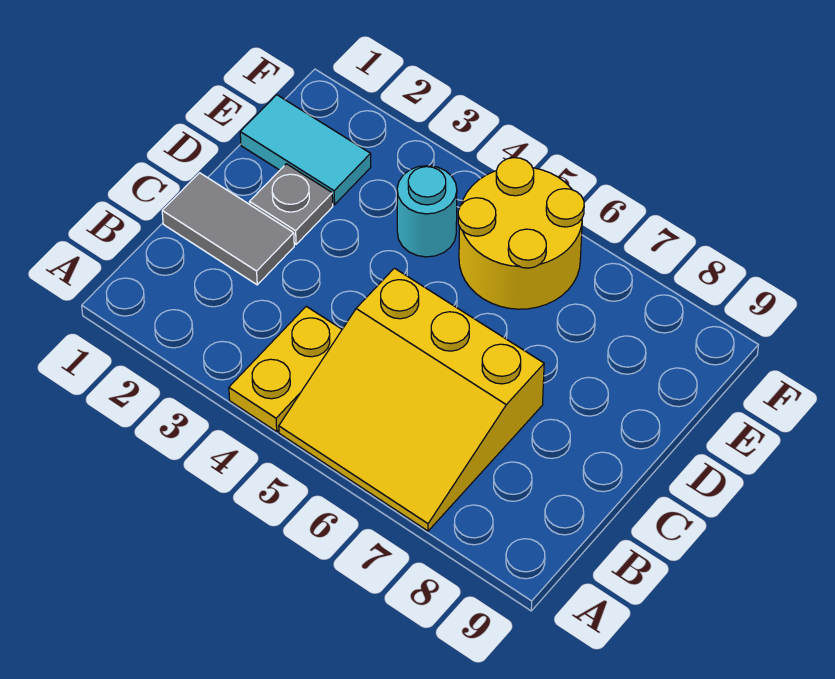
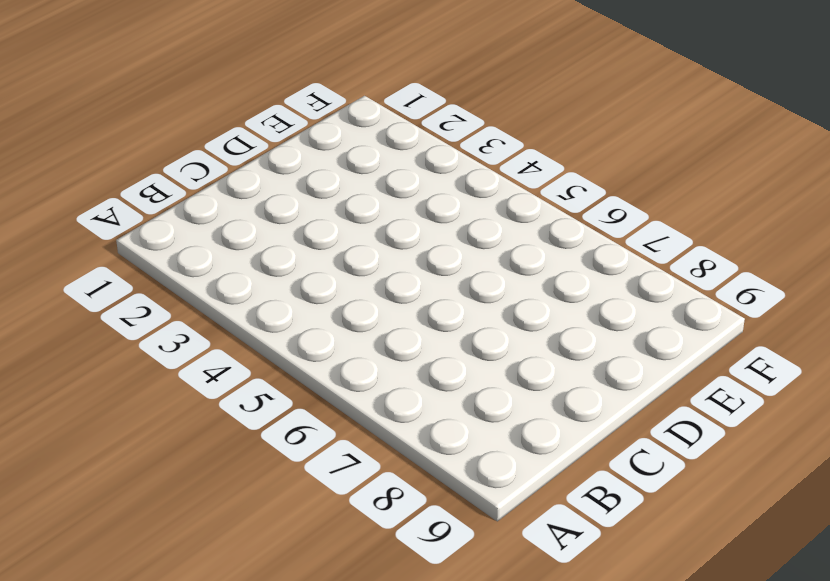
none -> yellow plate A4:B4 level 1
none -> yellow slope A5:C7 level 1 top C

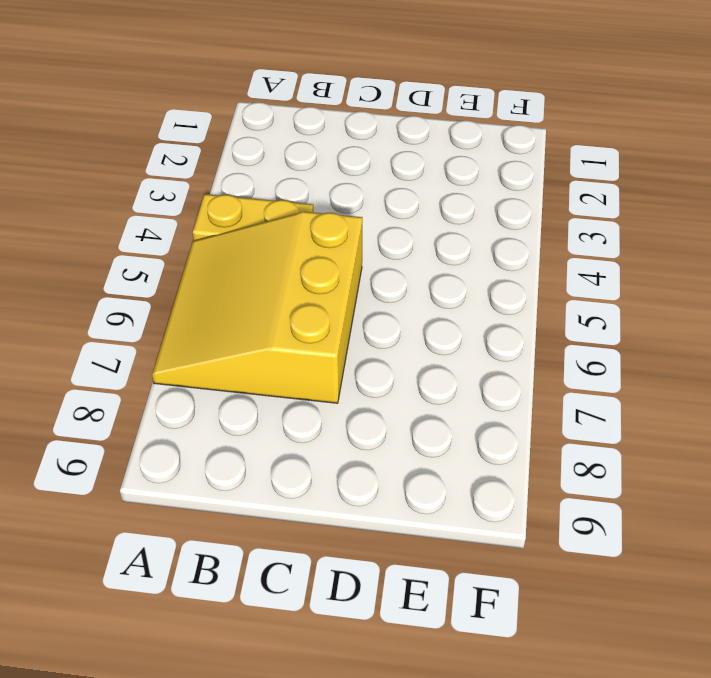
none -> grey tile C1:C2 level 1
none -> grey plate D2 level 1

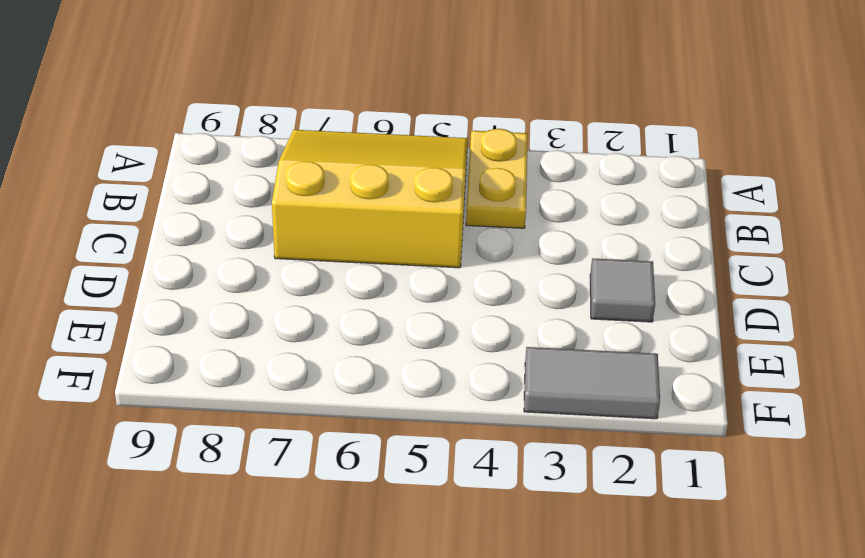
grey tile D2 level 1 -> grey plate D2 level 1
grey tile F2:F3 level 1 -> grey tile C1:C2 level 1
none -> cyan tile E1:E2 level 1
none -> cyan round brick E4 level 1

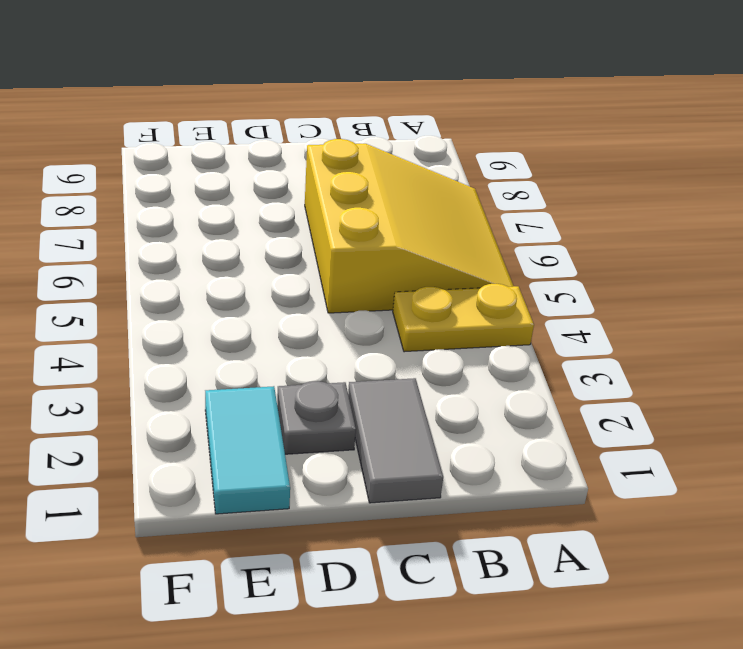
none -> cyan round brick E4 level 1
none -> yellow round brick E5:F6 level 1

